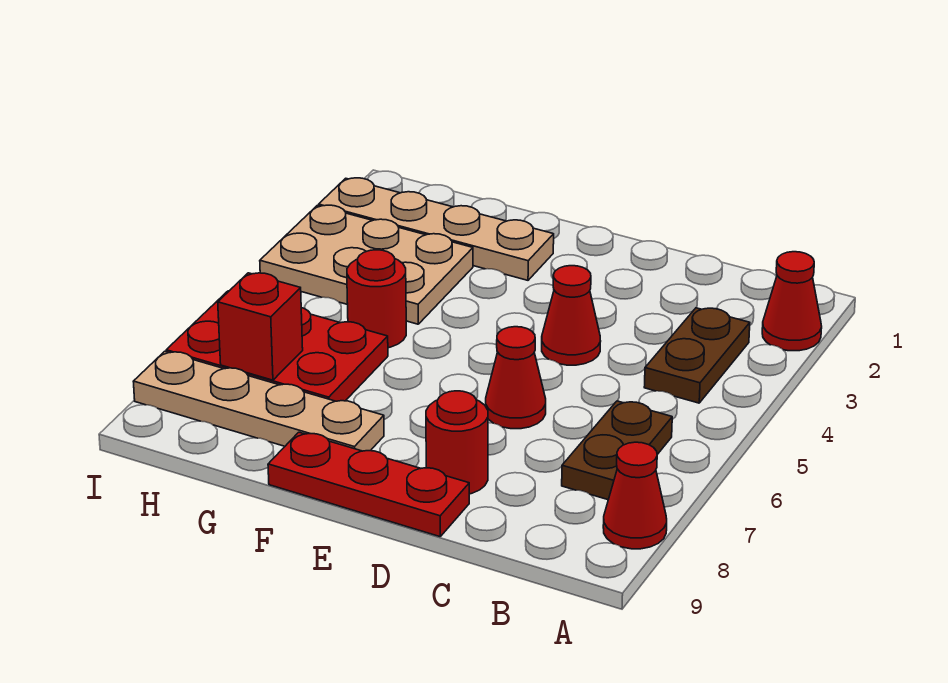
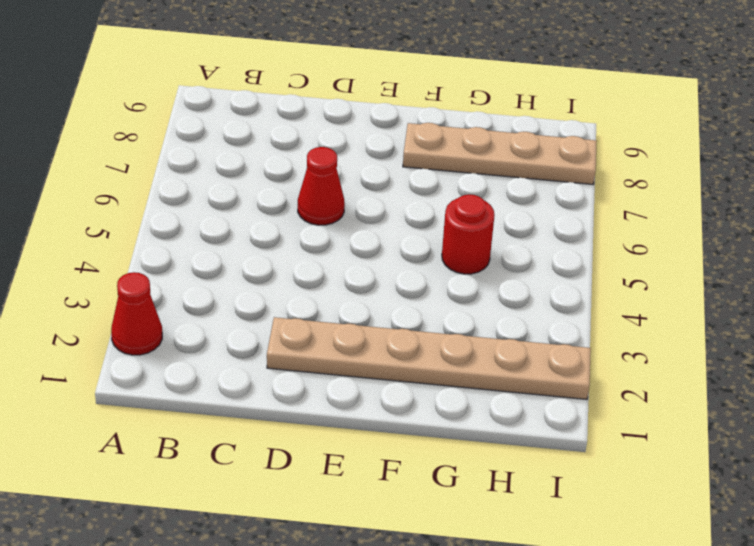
tan plate D2:I2 level 1 -> tan plate F2:I2 level 1
none -> red cone A8 level 1
none -> brown plate B3:B4 level 1
none -> brown plate B6:B7 level 1

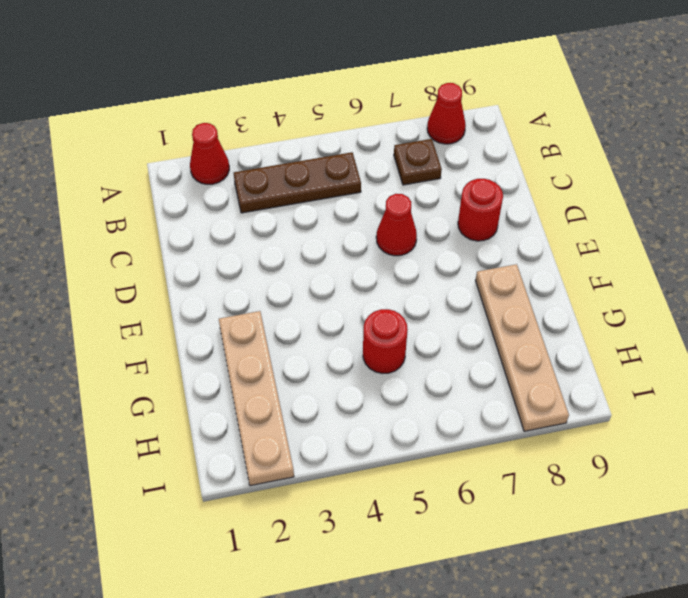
brown plate B3:B5 level 1 -> brown plate B3:B4 level 1
brown plate B7 level 1 -> brown plate B6:B7 level 1
none -> red cone D4 level 1
none -> red plate D9:F9 level 1
none -> tan plate G3:I4 level 1

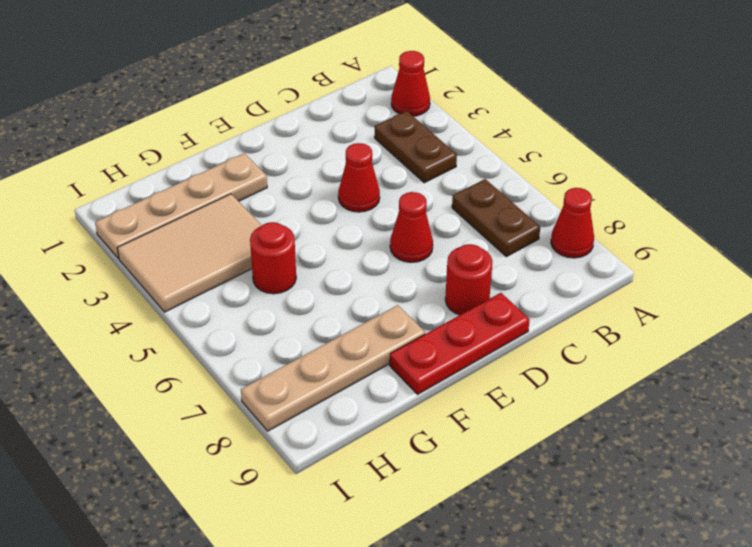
tan tile G3:I4 level 1 -> tan plate G3:I4 level 1
none -> red plate G6:I7 level 1
none -> red brick H7 level 2

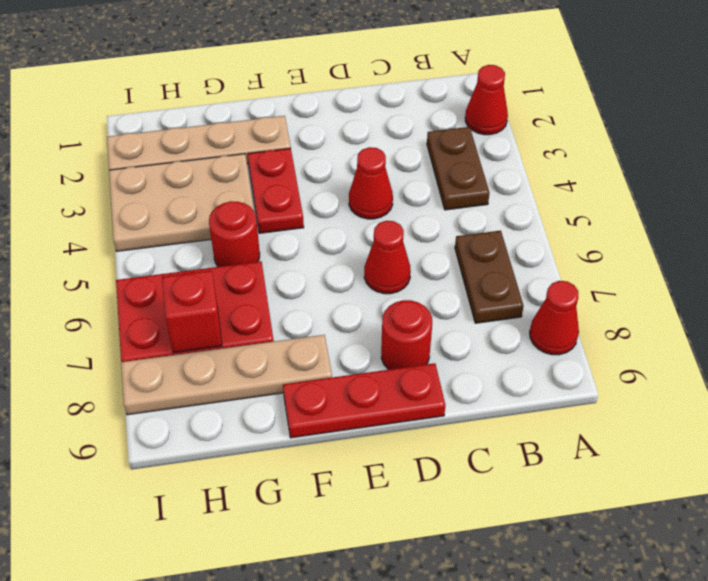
red plate F3:F4 level 1 -> none

